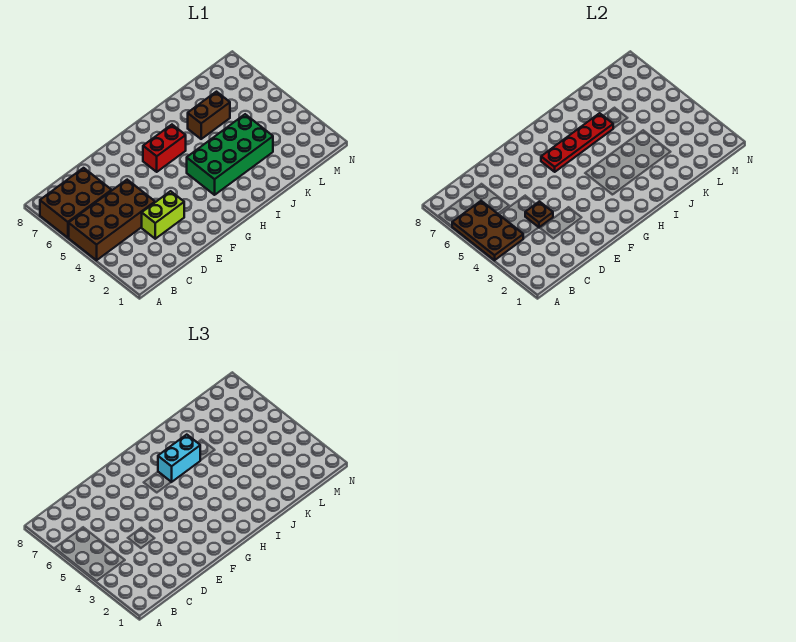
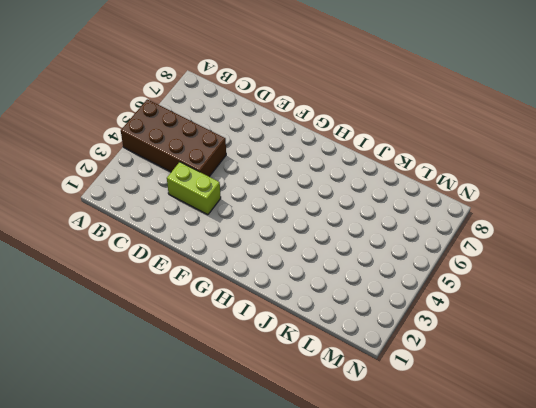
none -> brown brick A6:C7 level 1
none -> red brick G6:H6 level 1

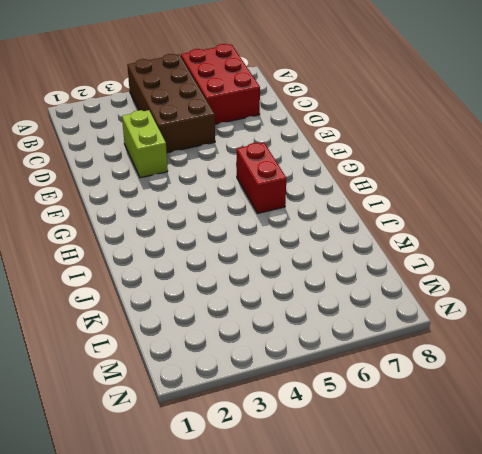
red brick A6:C7 level 1 -> brown brick A6:C7 level 1
none -> green brick H3:K4 level 1
none -> brown brick J6:K6 level 1

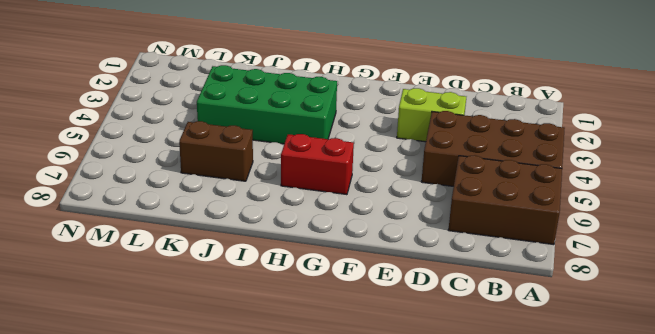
none -> brown plate A4:B6 level 2
none -> brown plate D4 level 2

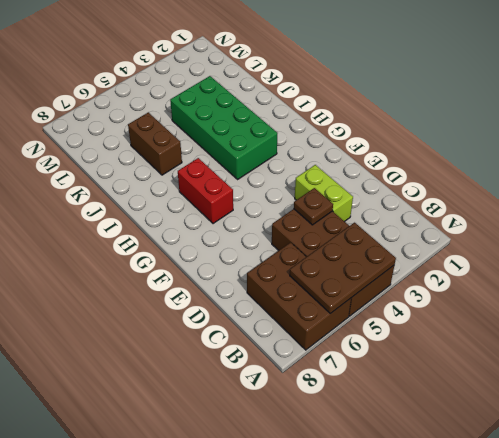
none -> red plate G6:J6 level 2
none -> cyan brick H6:I6 level 3

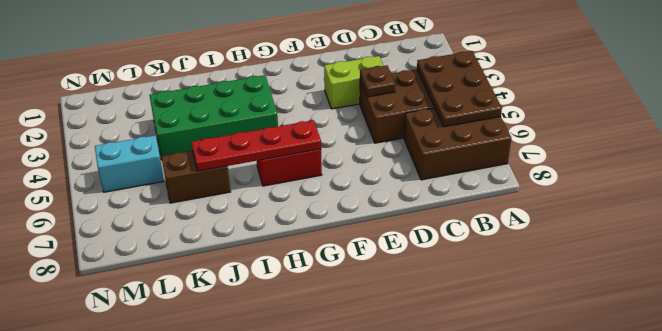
cyan brick L5:M5 level 1 -> cyan brick H6:I6 level 3

